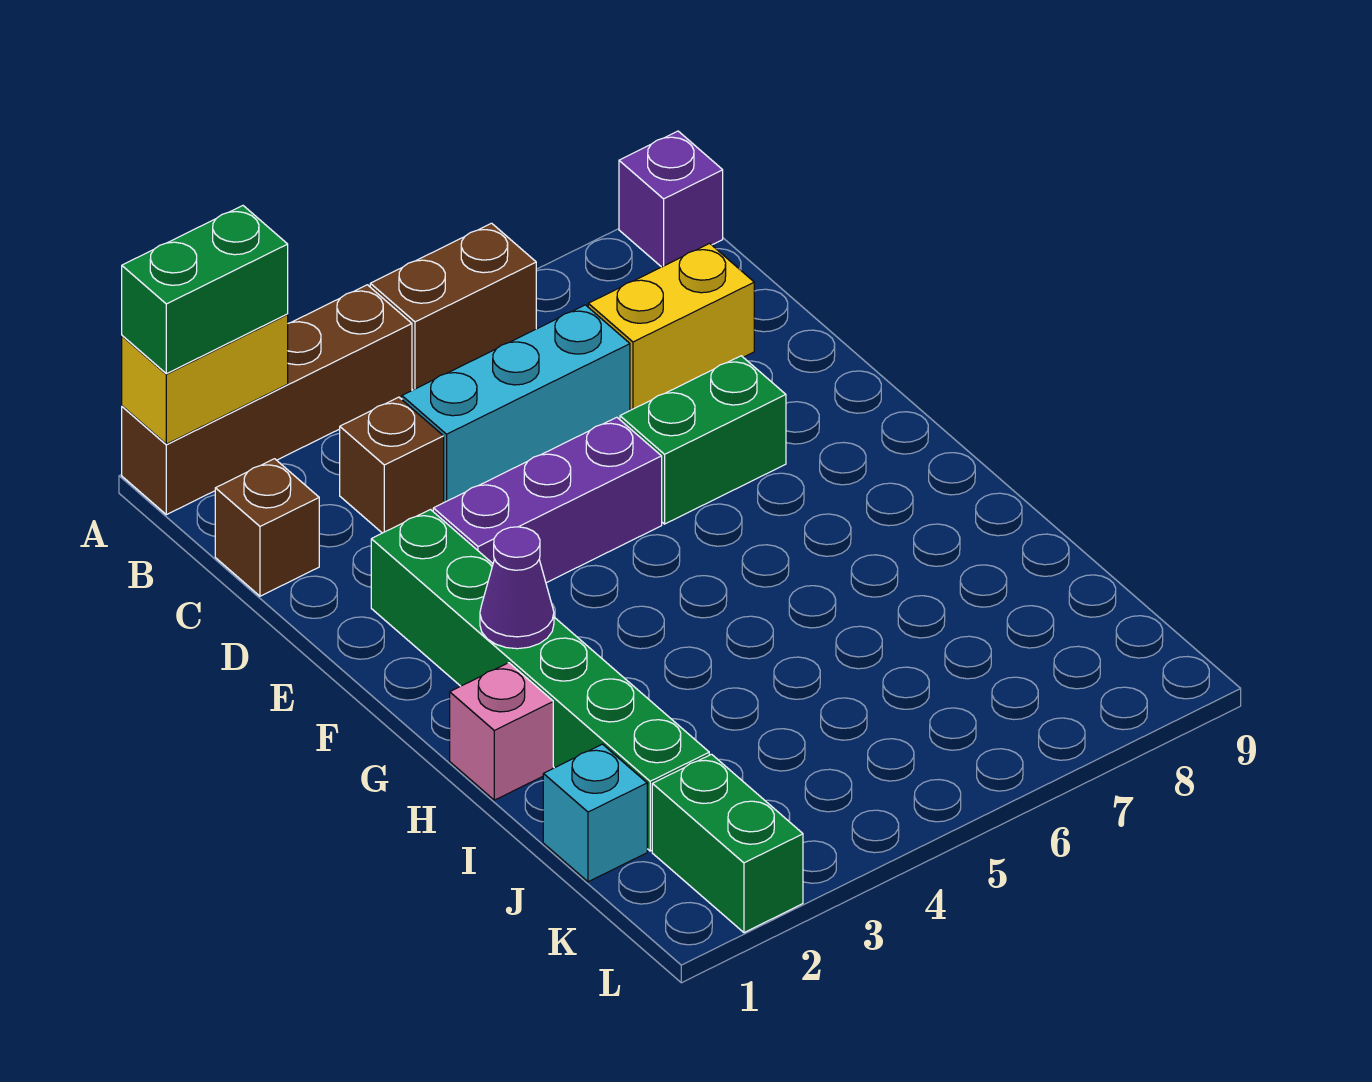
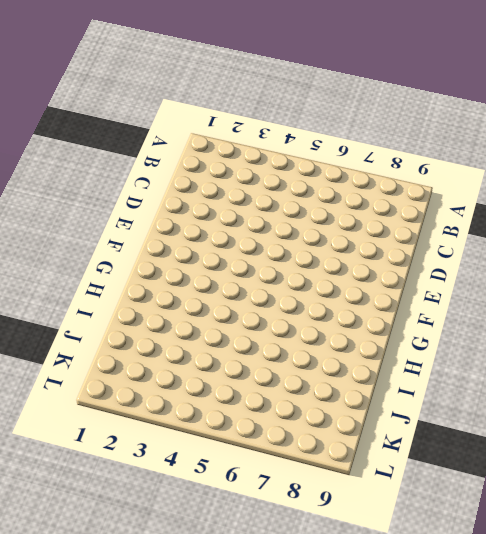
none -> brown brick A1:A4 level 1
none -> brown brick A5:A6 level 1
none -> purple brick A9 level 1

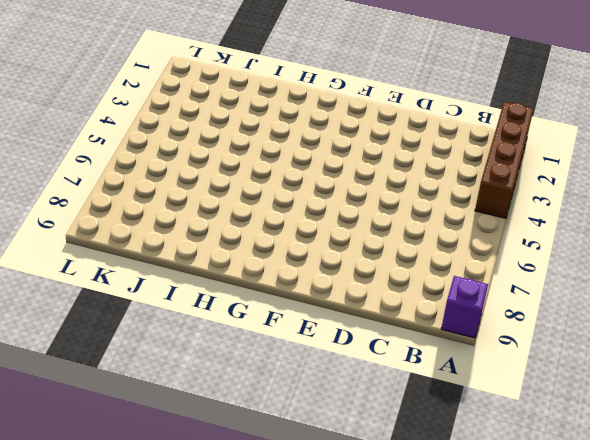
none -> brown brick A5:A6 level 1
none -> brown brick C1 level 1
none -> brown brick C3 level 1

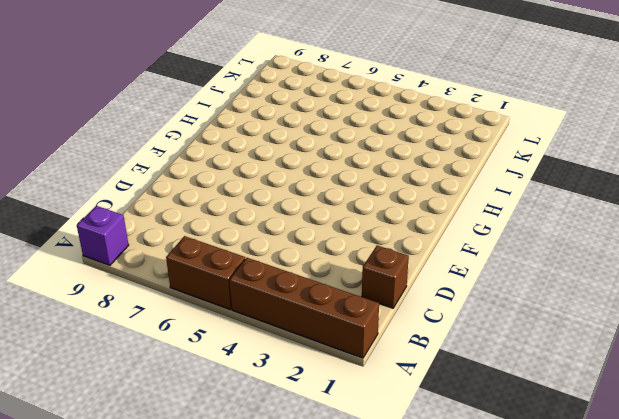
none -> brown brick C3 level 1
none -> cyan brick C4:C6 level 1
none -> yellow brick C7:C8 level 1

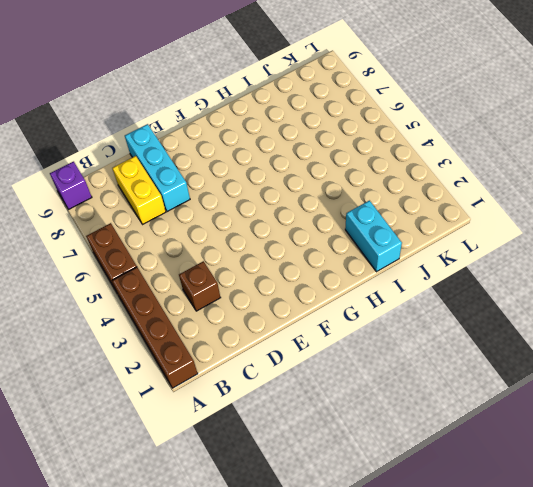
cyan brick D7:D9 level 1 -> cyan brick C4:C6 level 1
cyan brick I1:I2 level 1 -> green brick E2:J2 level 1
none -> brown brick C1 level 1
none -> purple brick E3:E5 level 1
none -> green brick E6:E7 level 1

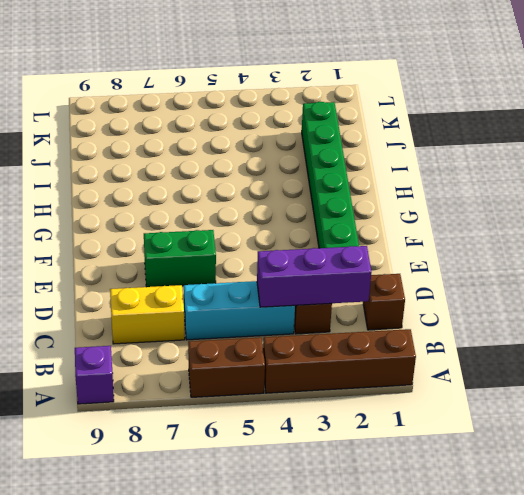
purple brick C2:C4 level 2 -> purple brick E3:E5 level 1
none -> pink brick H1 level 1
none -> cyan brick J1 level 1
none -> green brick K2:L2 level 1

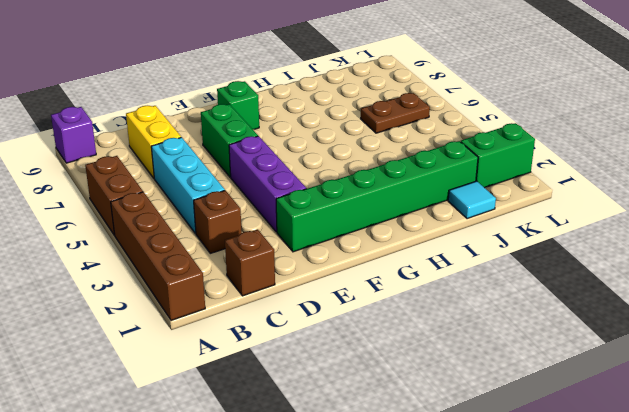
green brick F8 level 1 -> none
cyan tile J1 level 1 -> cyan brick J1 level 1
brown plate J6:K6 level 1 -> none
none -> pink brick H1 level 1
none -> yellow brick A1:A2 level 2
none -> purple cone G2 level 2

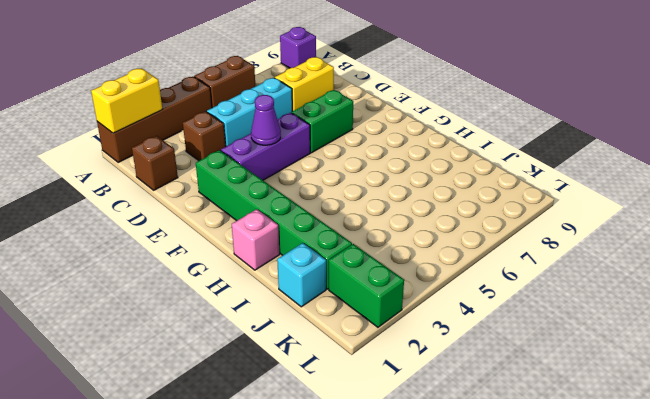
purple cone E4 level 2 -> purple cone G2 level 2
none -> green brick A1:A2 level 3

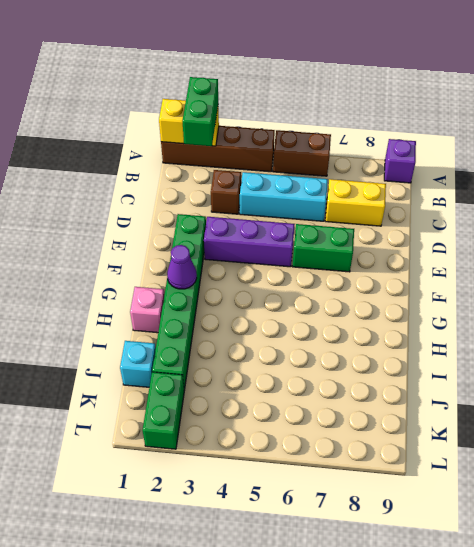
green brick A2:B2 level 3 -> green brick A1:A2 level 3
none -> brown brick C1 level 1

